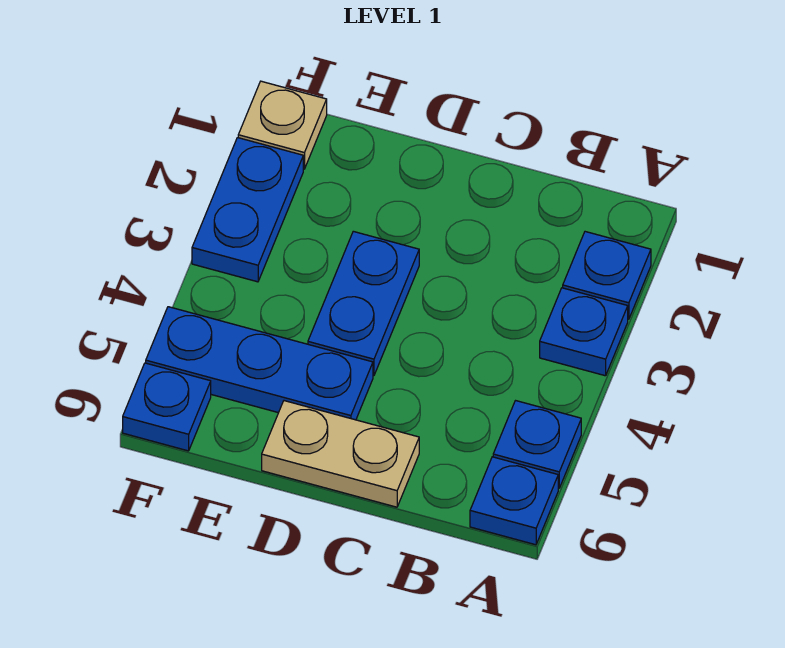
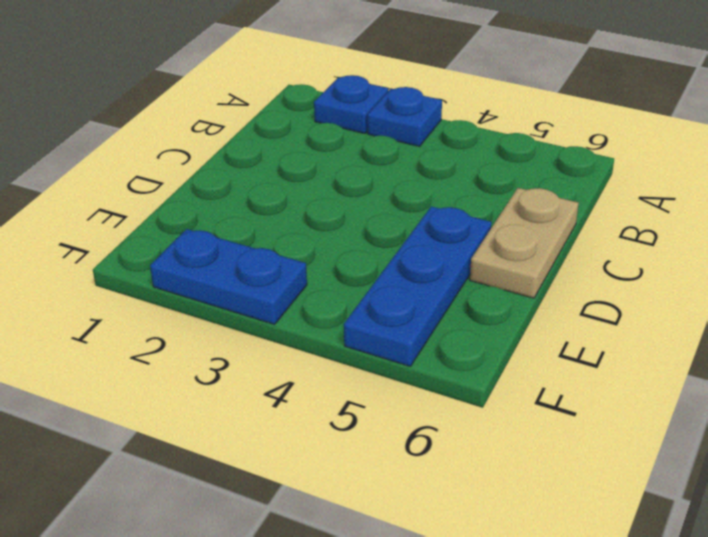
none -> blue plate A5 level 1
none -> blue plate A6 level 1

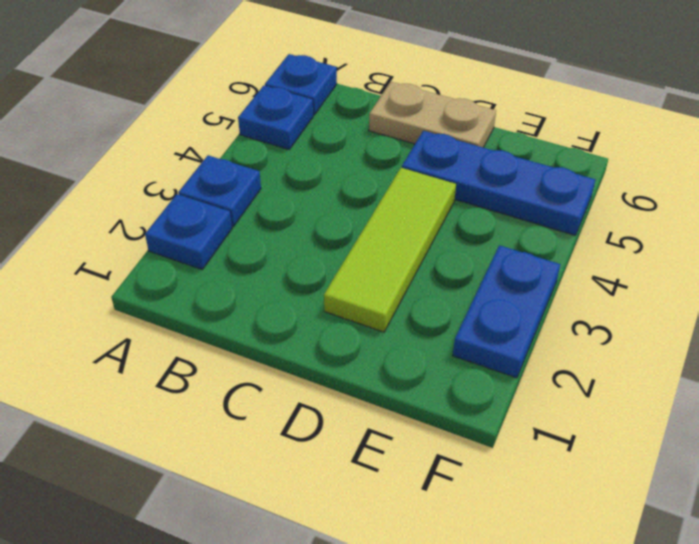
lime tile D2:D4 level 1 -> blue plate D3:D4 level 1
none -> tan plate F1 level 1
none -> blue plate F6 level 1

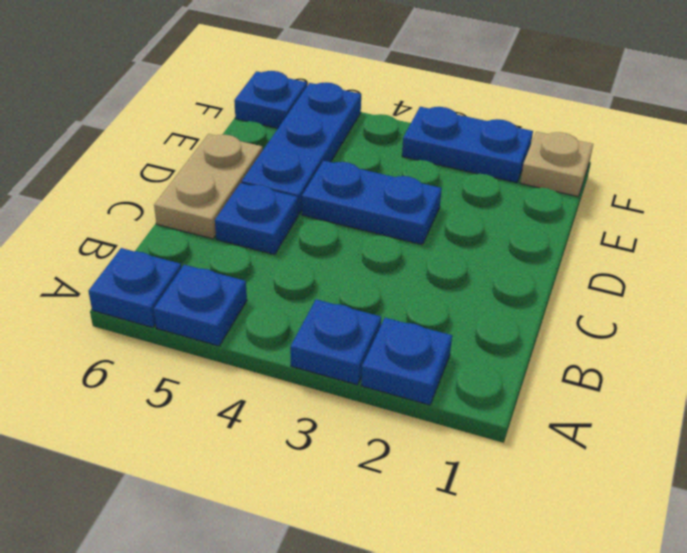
blue plate C5 level 1 -> none

